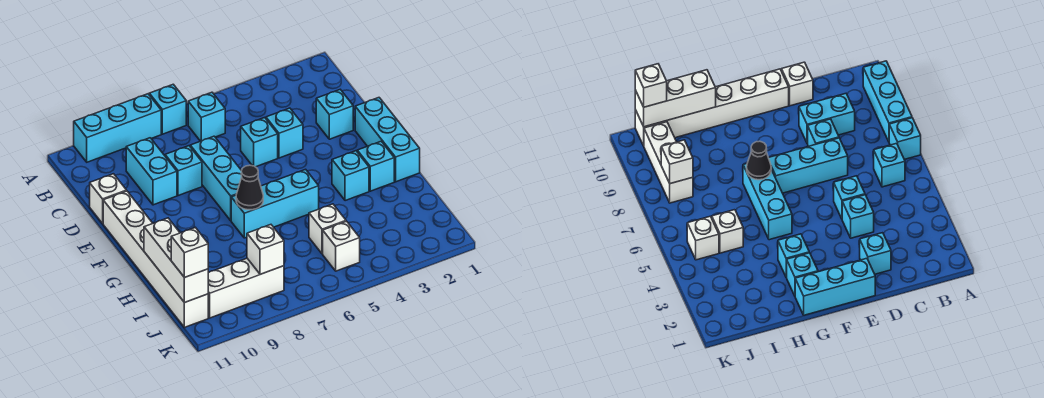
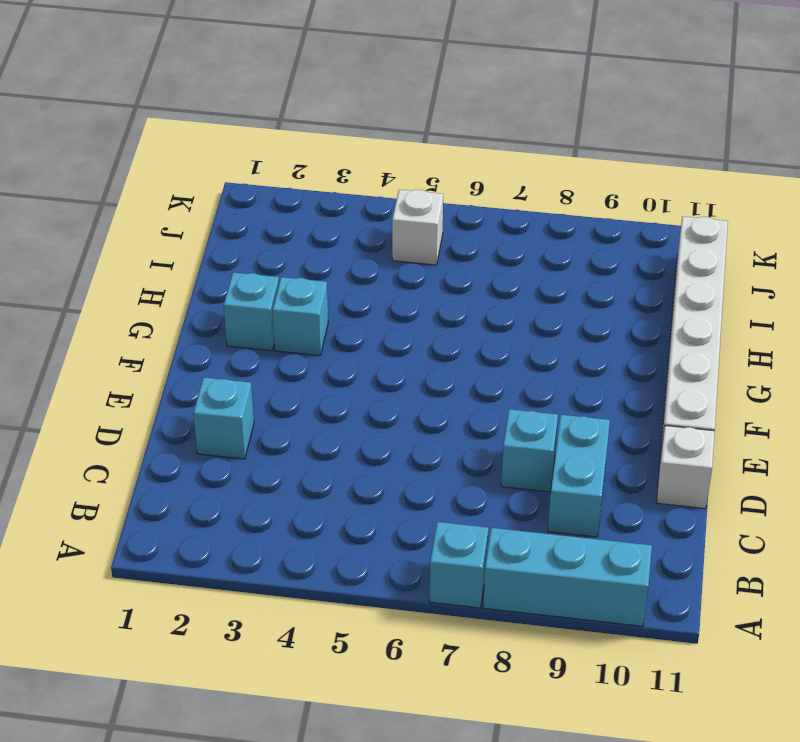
none -> cyan brick B6 level 1
none -> cyan brick D4 level 1
none -> cyan brick D5 level 1

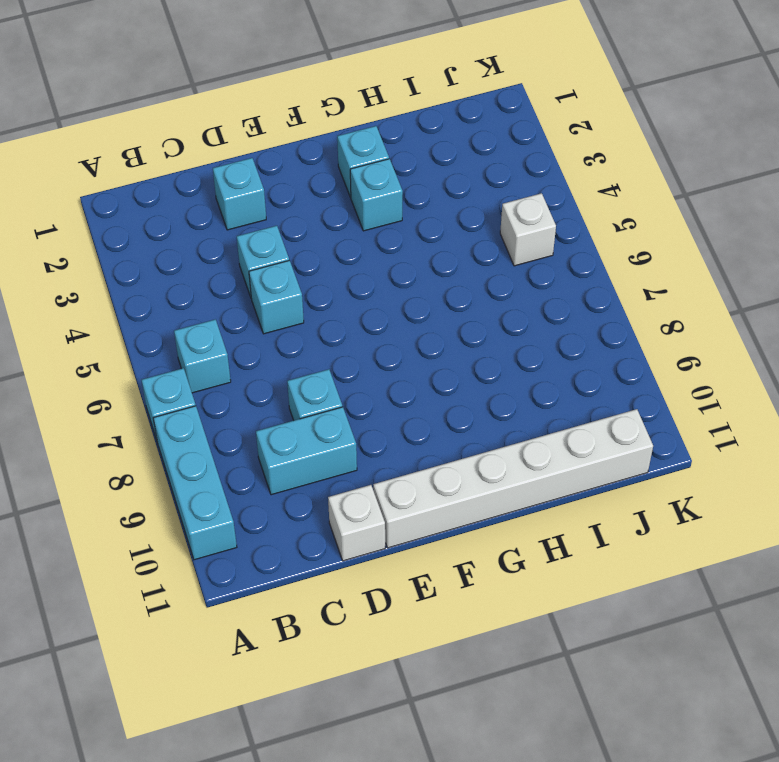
none -> cyan brick D7:F7 level 1
none -> cyan brick E1:G1 level 1
none -> cyan brick G5:G7 level 1

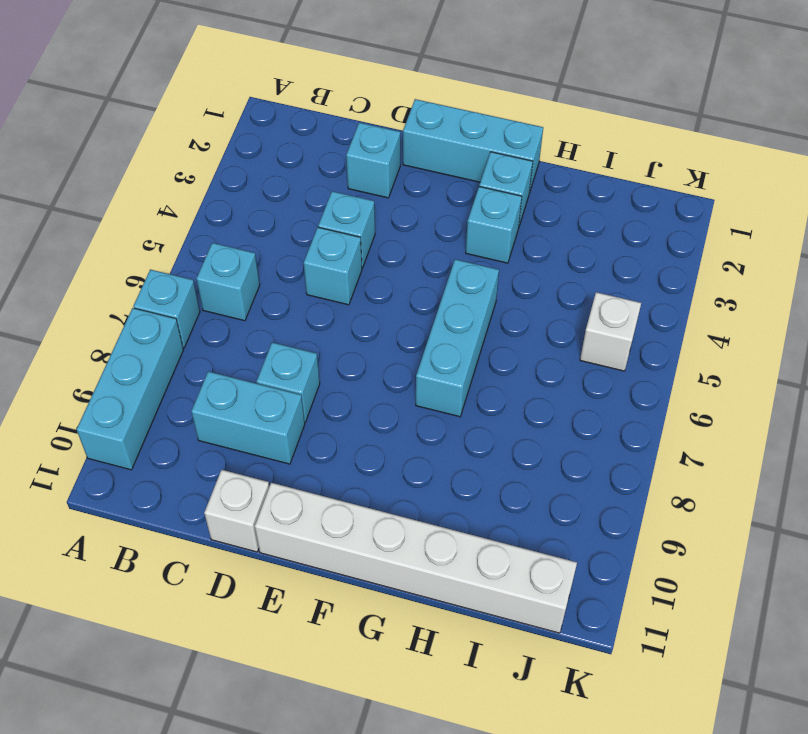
none -> cyan brick D7:F7 level 1
none -> white brick I5 level 1
none -> white brick J8:J10 level 1

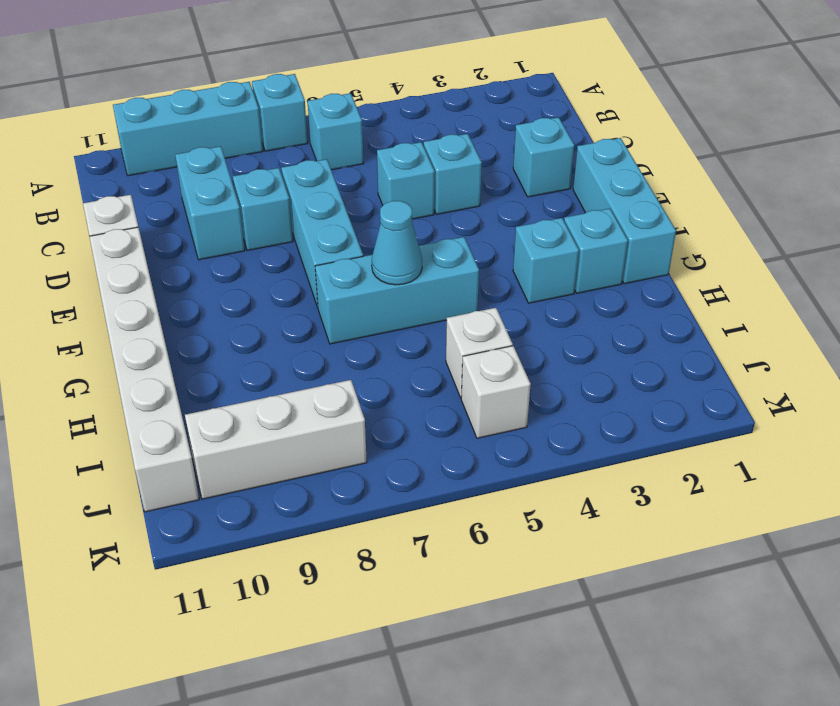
cyan cone G6 level 2 -> none
none -> black cone G7 level 2
none -> white brick H11:J11 level 2
none -> white brick J8 level 2

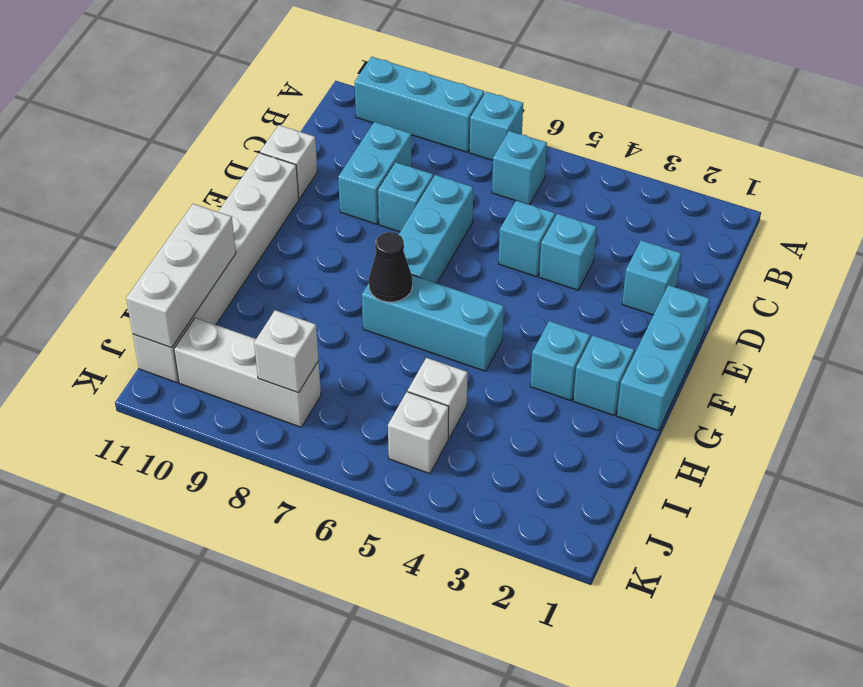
none -> white brick J11 level 3

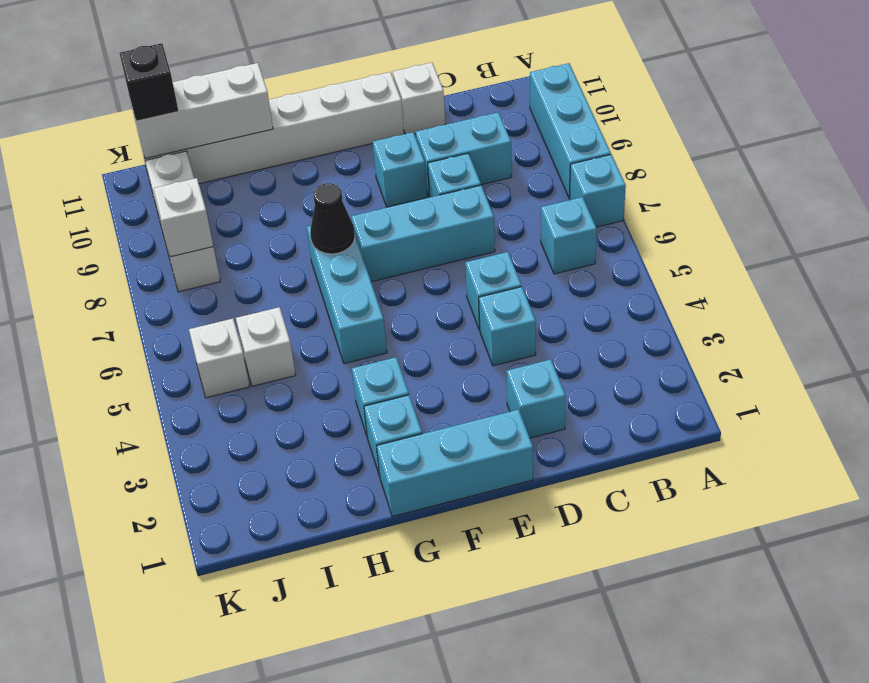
cyan brick E9 level 1 -> none
black brick J11 level 3 -> white brick J11 level 3

